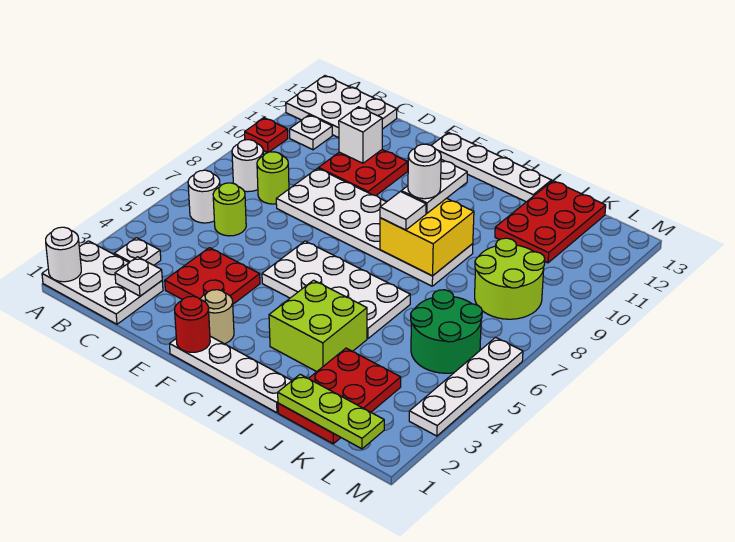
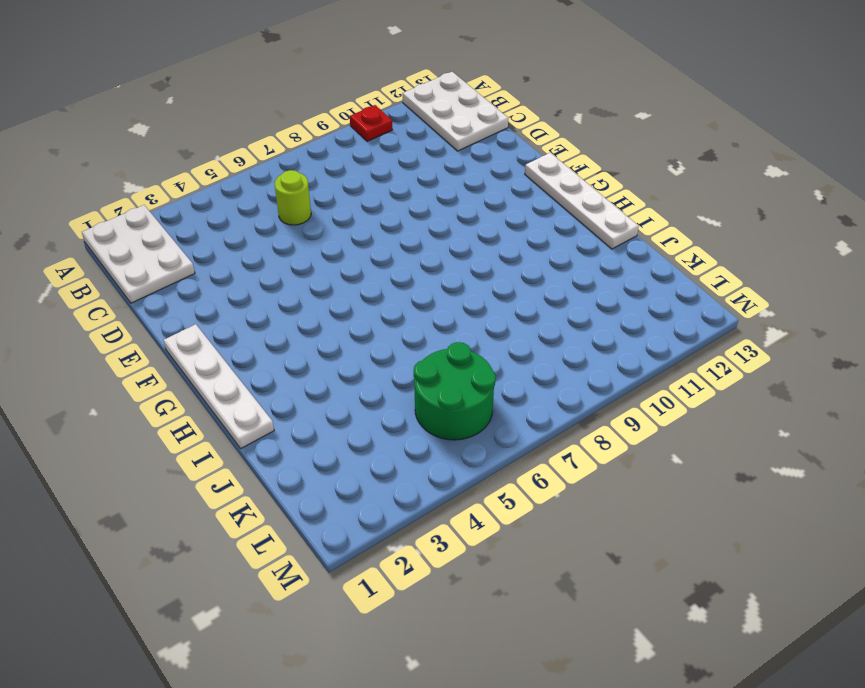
none -> white plate B3 level 1
none -> white round brick B6 level 1
none -> white round brick B8 level 1
none -> white plate B11 level 1

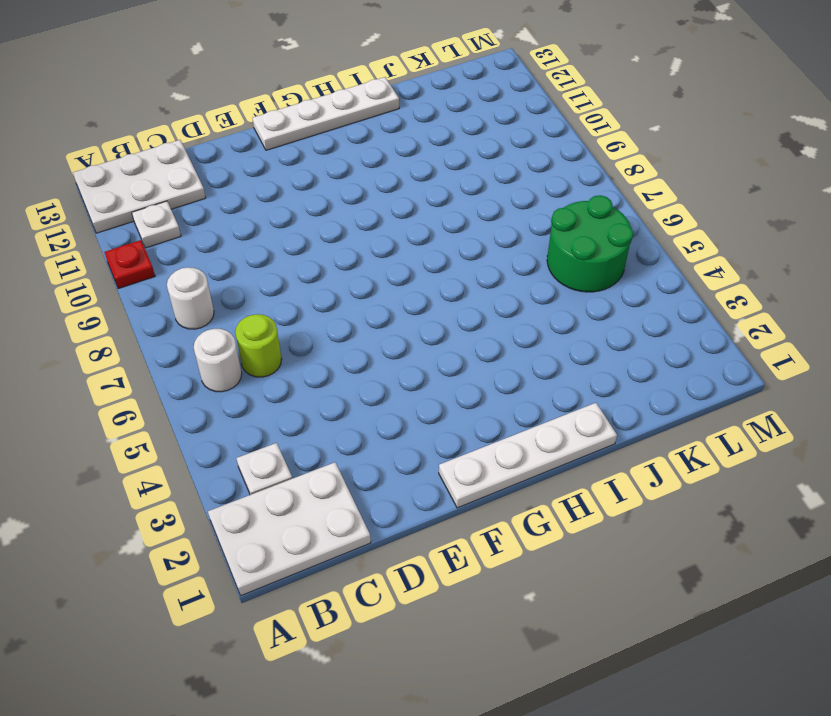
none -> lime round brick C8 level 1
none -> red plate D3:E4 level 1
none -> white plate D8:I9 level 1
none -> red plate D10:E11 level 1

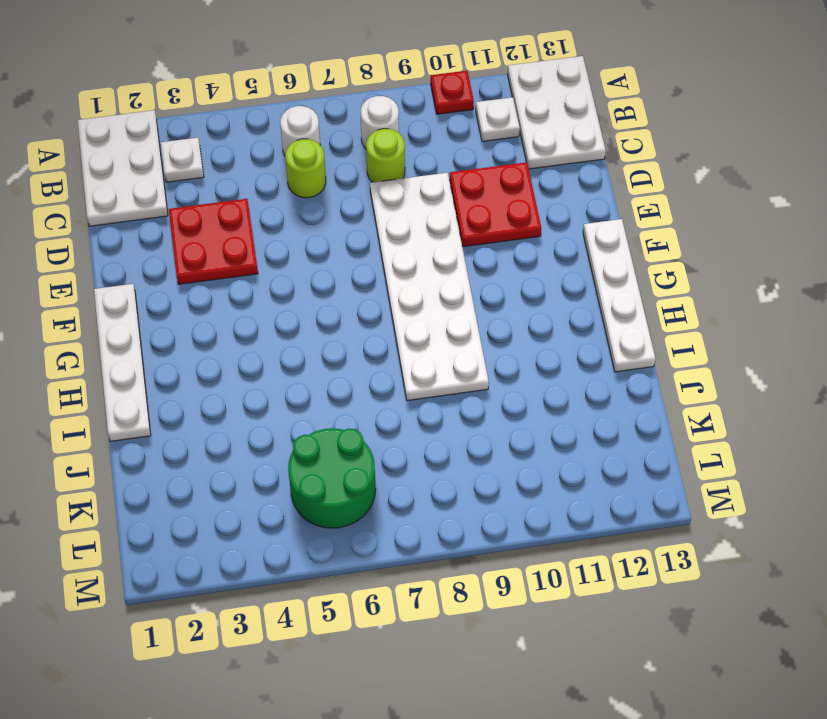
none -> tan round brick F2 level 1
none -> white plate F5:I6 level 1
none -> lime brick H3:I4 level 1
none -> red plate J1:K3 level 1

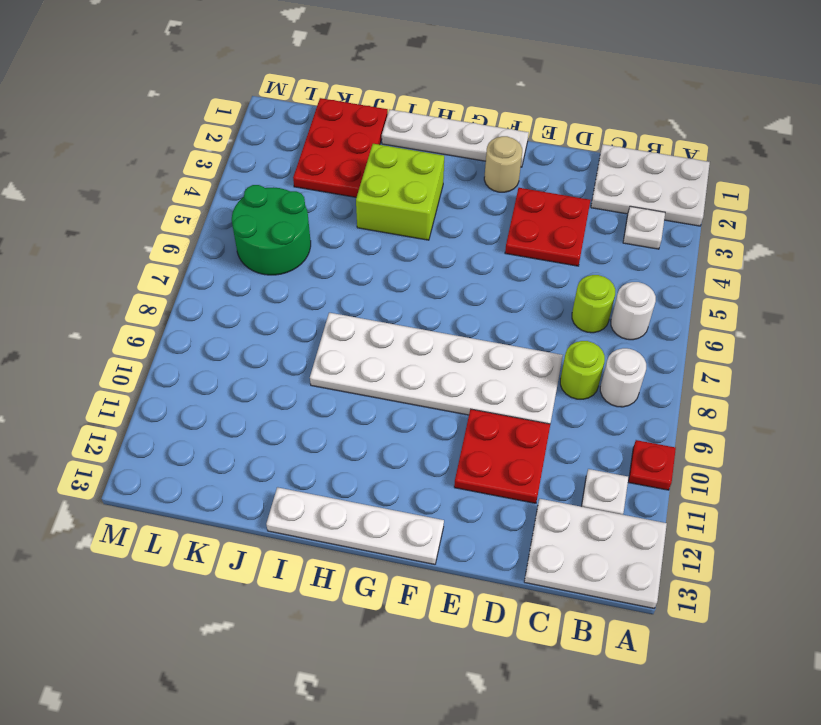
none -> white plate F5:I6 level 1
none -> red plate J11:K13 level 1
none -> lime round brick K8:L9 level 1
none -> white plate M3:M6 level 1

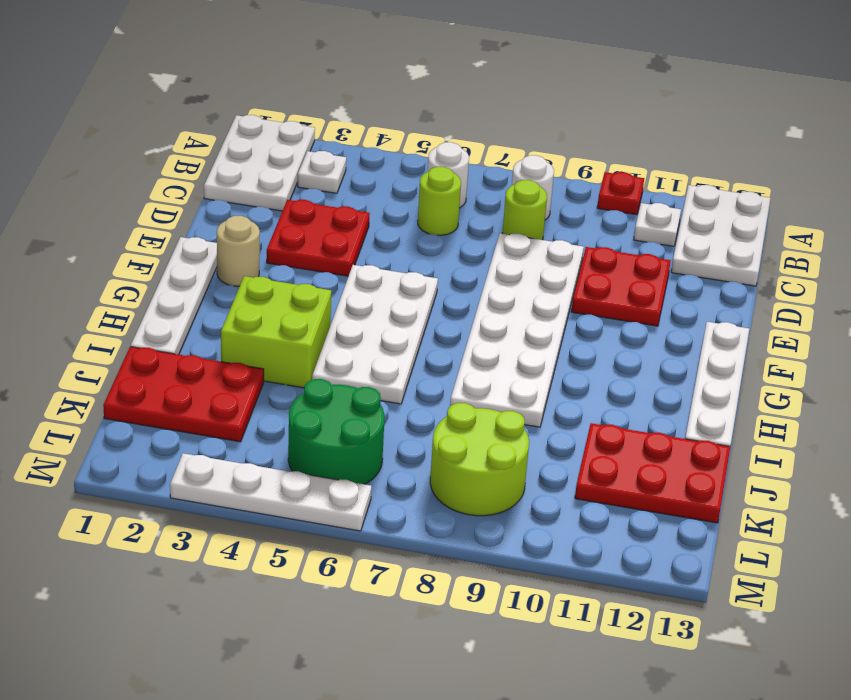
none -> white round brick A1 level 2
none -> white plate C2 level 2
none -> white brick D11 level 2
none -> red round brick F1 level 2

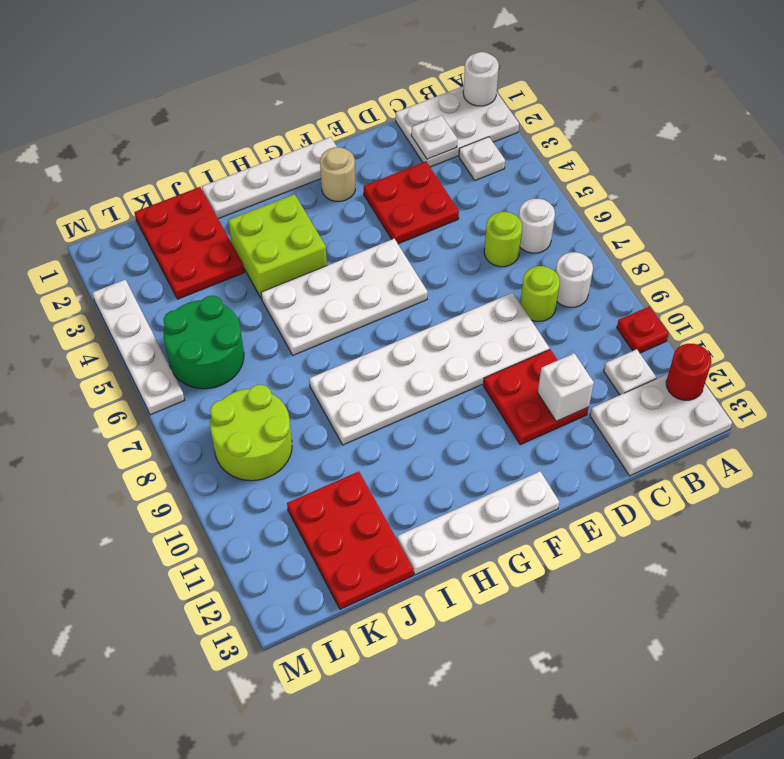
red round brick A12 level 2 -> red round brick F1 level 2
none -> yellow brick H8:I9 level 2
none -> lime plate J1:L1 level 2
none -> white tile H8 level 3
none -> white plate H9:H10 level 3

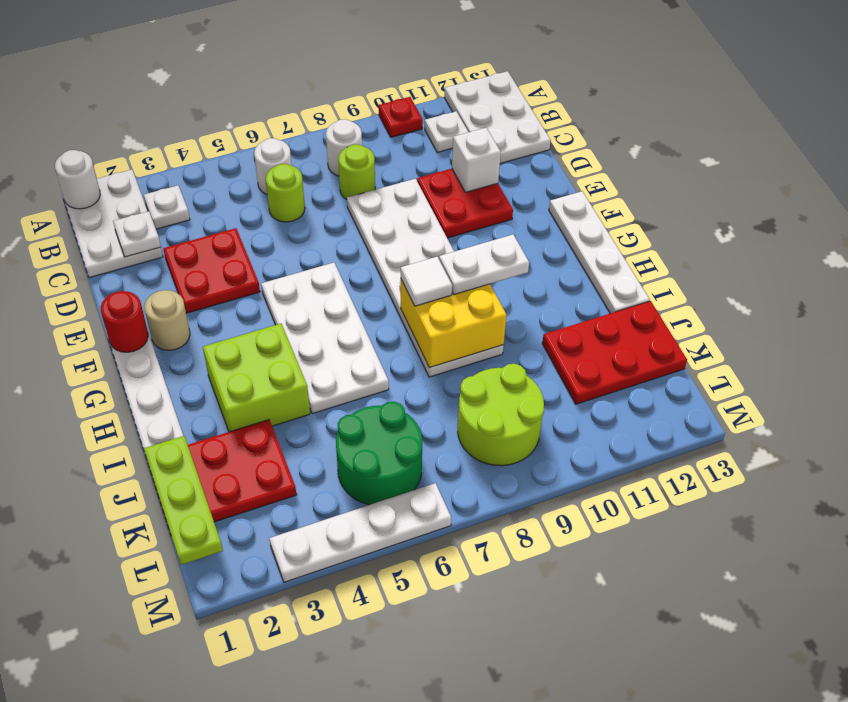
none -> white round brick H9 level 4

